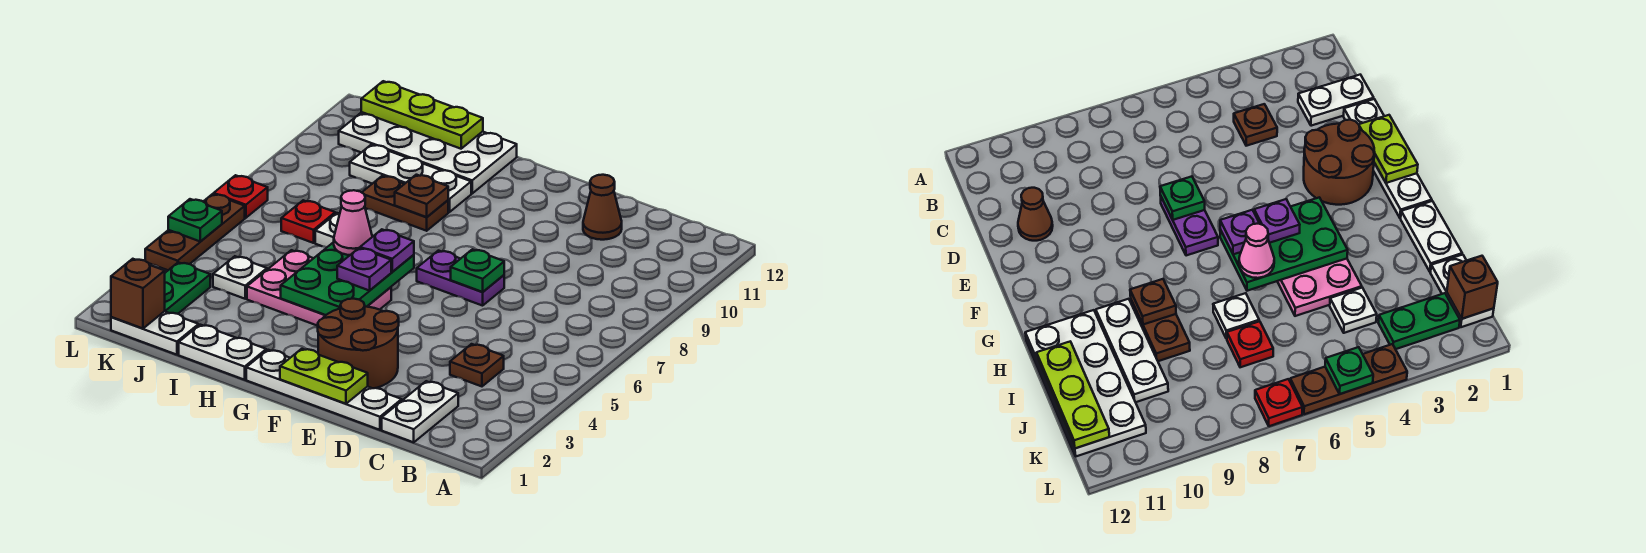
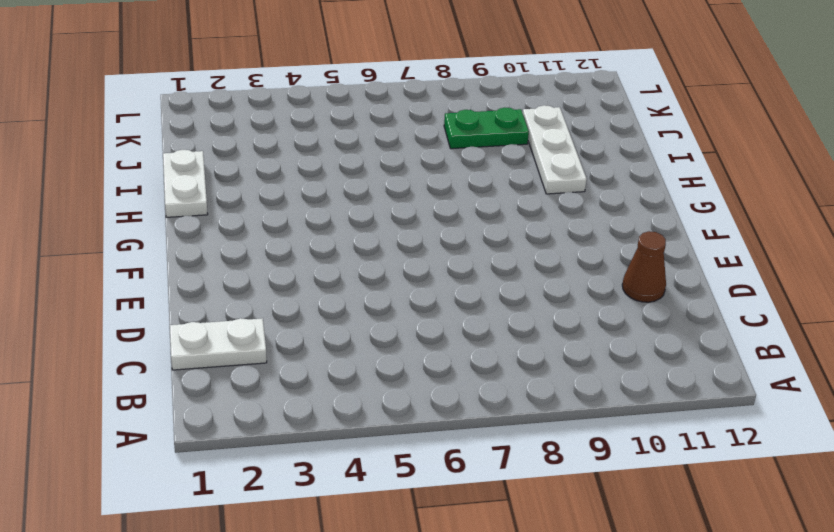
green plate J8:J9 level 1 -> green plate K2:K3 level 1
none -> brown plate C4 level 1
none -> white plate D1:G1 level 1
none -> brown round brick E2:F3 level 1

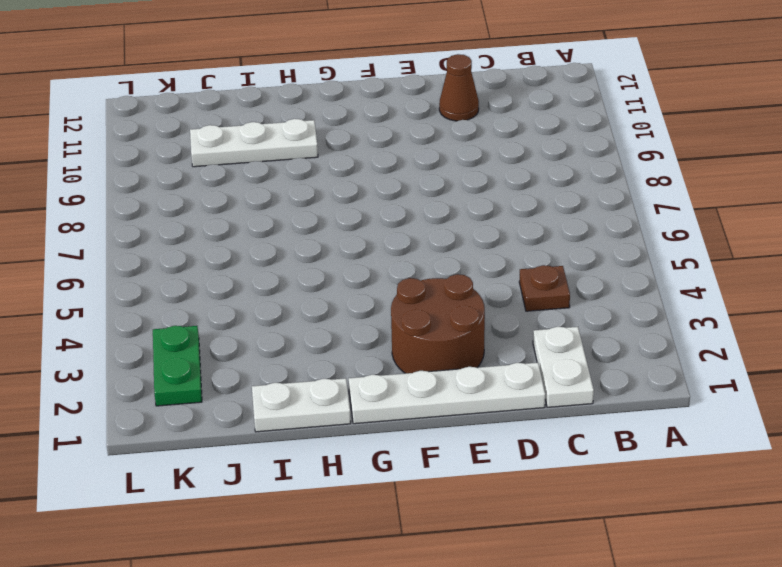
none -> purple plate E7:F7 level 1
none -> pink plate G4:I5 level 1
none -> brown plate H9:I9 level 1

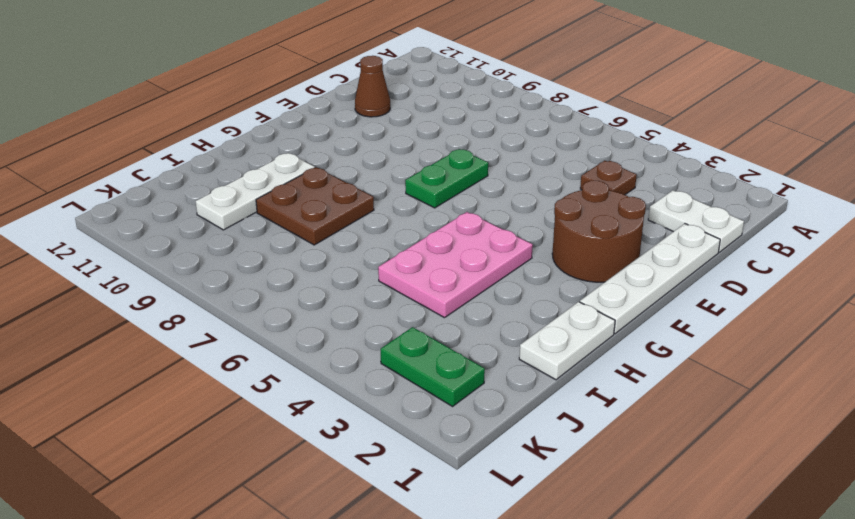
green plate E7:F7 level 1 -> purple plate E7:F7 level 1
brown plate H8:I9 level 1 -> brown plate H9:I9 level 1
none -> white plate H11:K12 level 1
none -> white plate I7 level 1
none -> white plate J1:K1 level 1

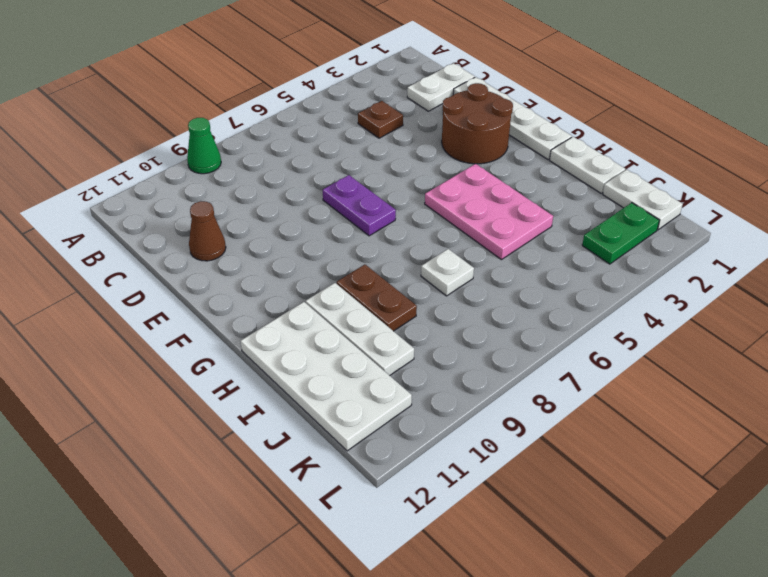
green cone A9 level 1 -> none
none -> white plate J4 level 1
none -> red plate J7 level 1
none -> brown plate L4:L6 level 1

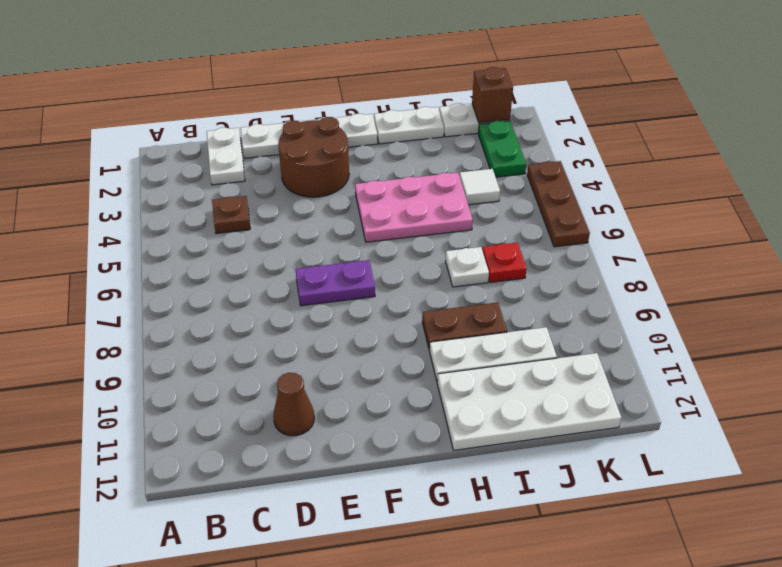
white tile J4 level 1 -> white plate J4 level 1
none -> red plate L7 level 1
none -> lime plate E1:F1 level 2
none -> green plate E7 level 2

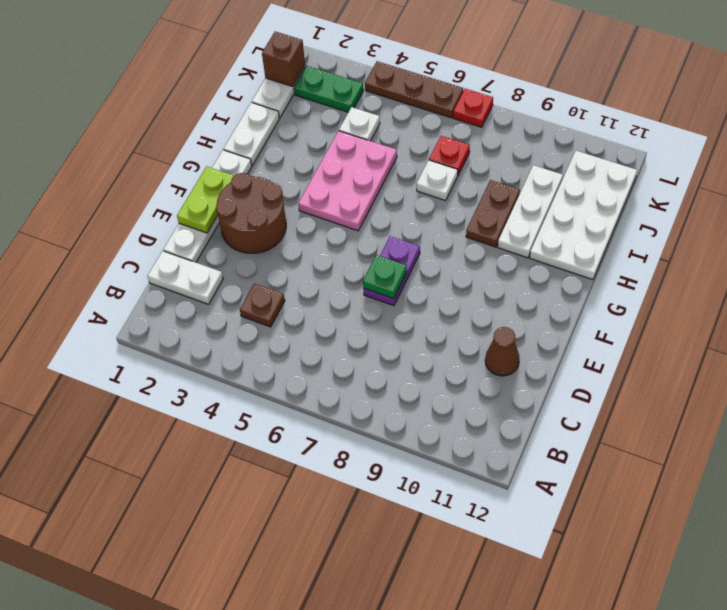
none -> green plate G4:H6 level 2
none -> brown plate H9 level 2
none -> lime plate I12:K12 level 2

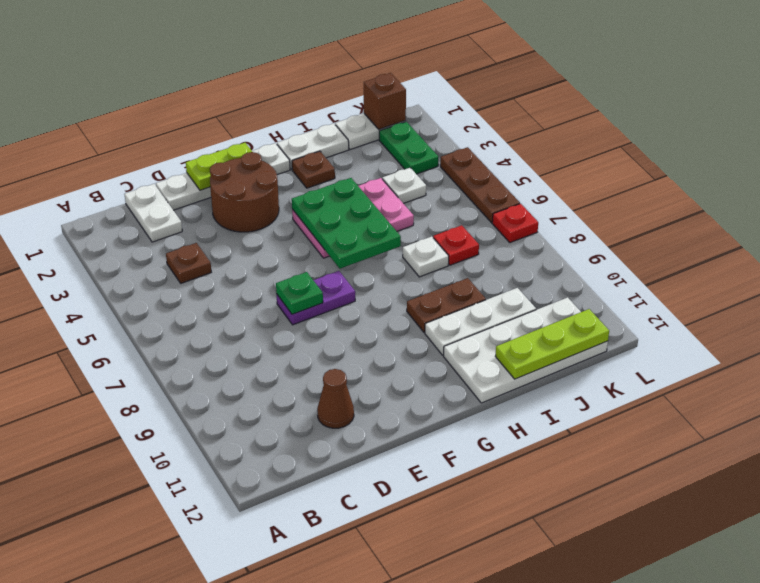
brown plate H2 level 1 -> brown plate H9 level 2
none -> green plate L5 level 2
none -> purple plate G5 level 3
none -> purple plate G6 level 3

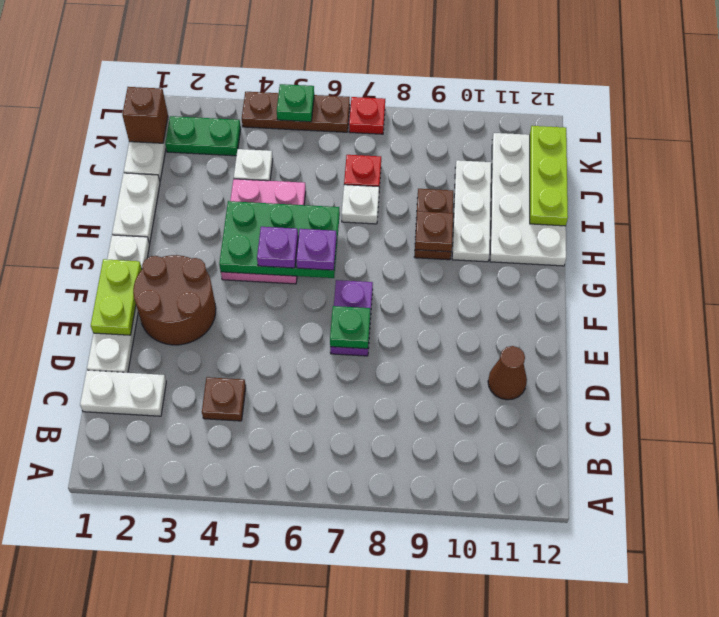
none -> pink cone H6 level 3

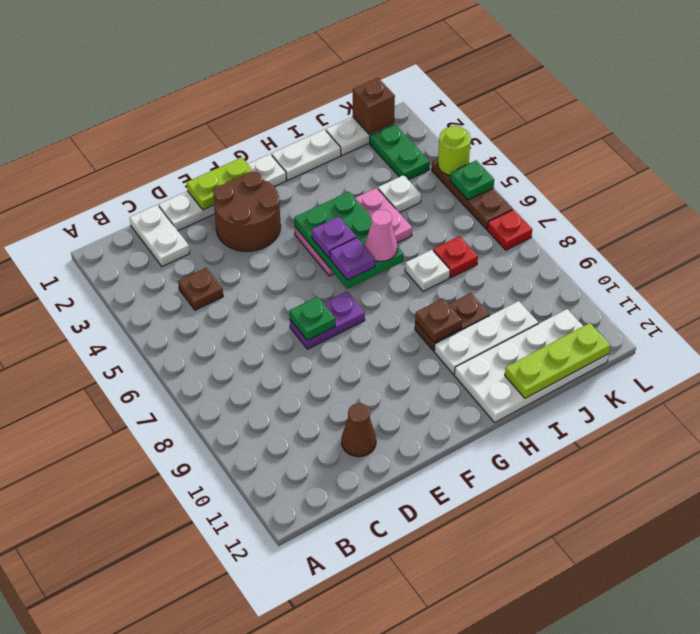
lime round brick L4 level 2 -> none

